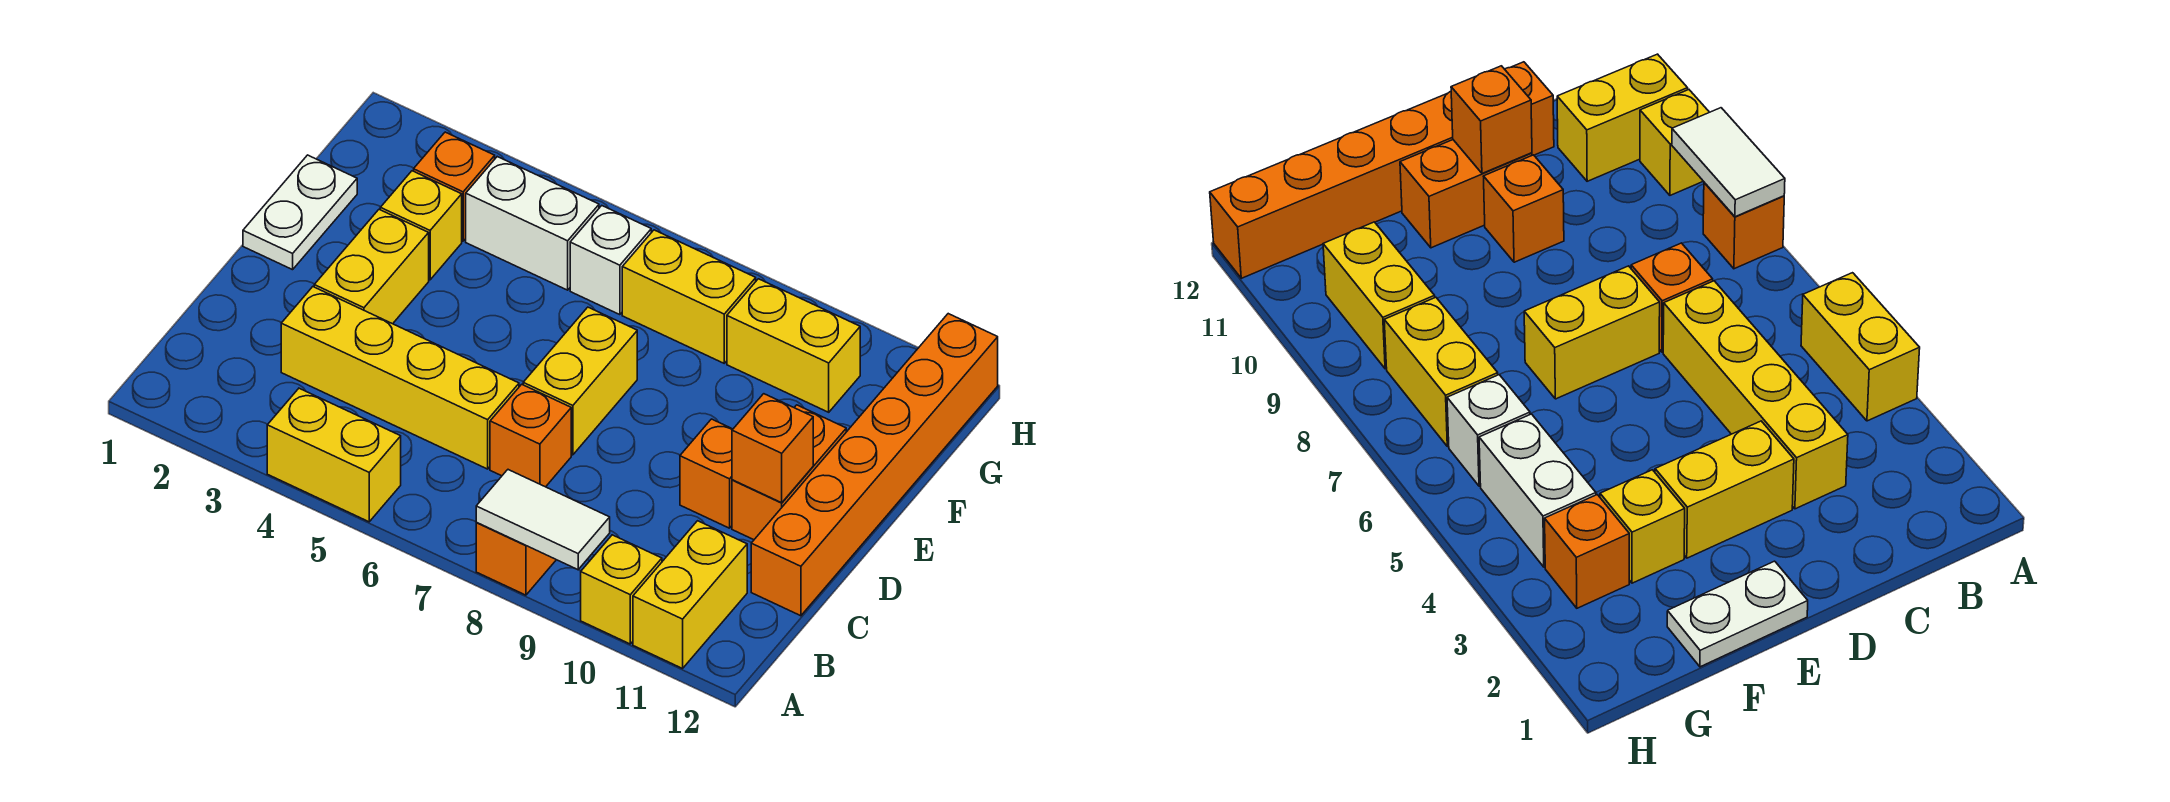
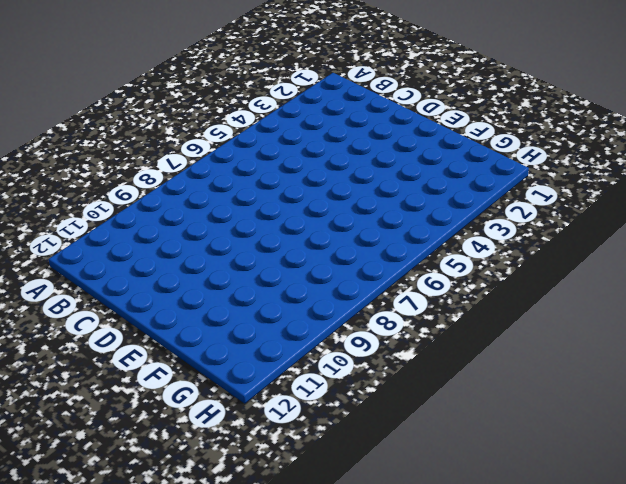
none -> yellow brick A4:A5 level 1
none -> orange brick A8 level 1
none -> yellow brick A10 level 1

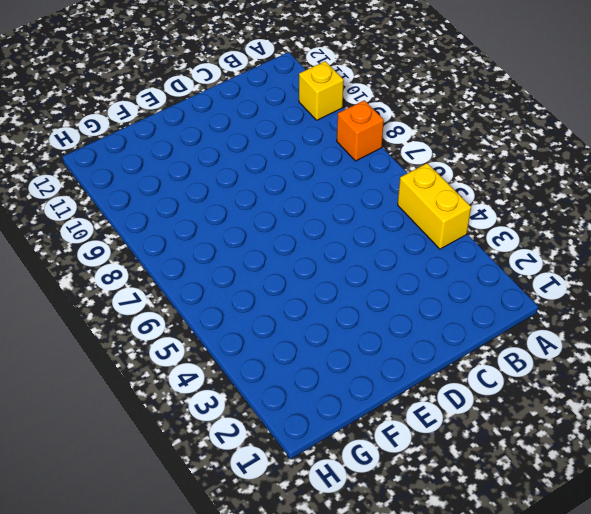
none -> yellow brick A11:B11 level 1
none -> yellow brick C3:C6 level 1
none -> orange brick C7 level 1

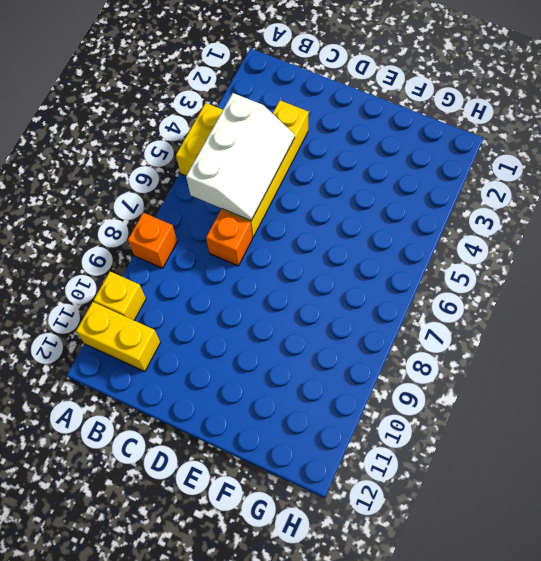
white slope B4:C6 level 2 top B -> none
none -> orange brick C12:H12 level 1
none -> yellow brick D3:E3 level 1
none -> yellow brick D7:E7 level 1

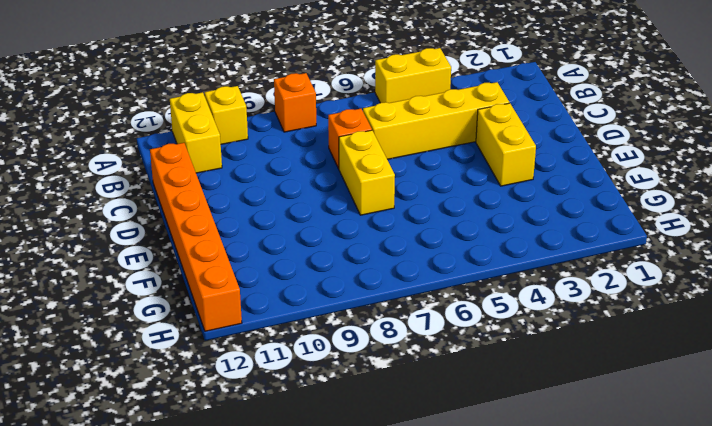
none -> orange brick D10 level 1
none -> orange brick D11:E11 level 1
none -> white plate E1:F1 level 1

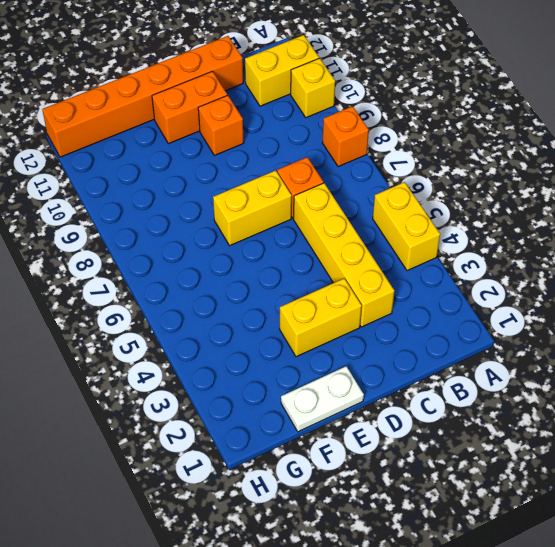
none -> yellow brick F3 level 1
none -> orange brick G3 level 1
none -> white brick G4:G5 level 1

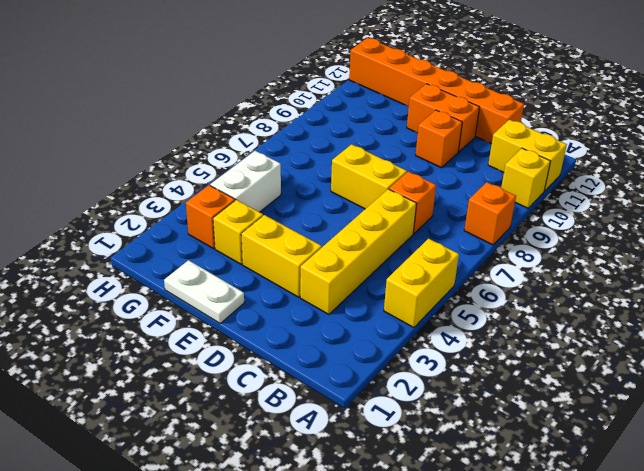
none -> white brick G6 level 1
none -> yellow brick G7:G8 level 1
none -> yellow brick G9:G10 level 1

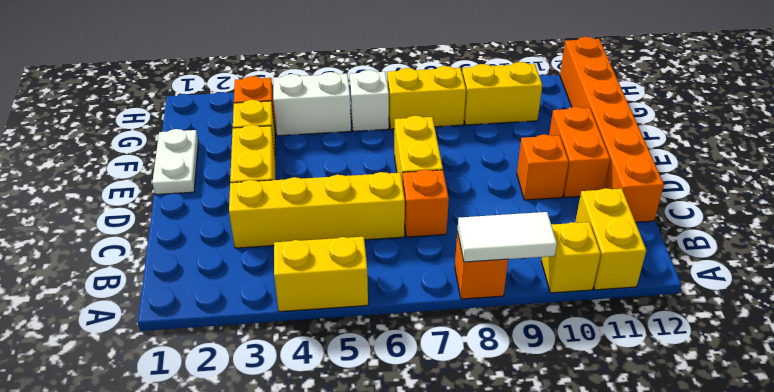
none -> orange brick D11 level 2

